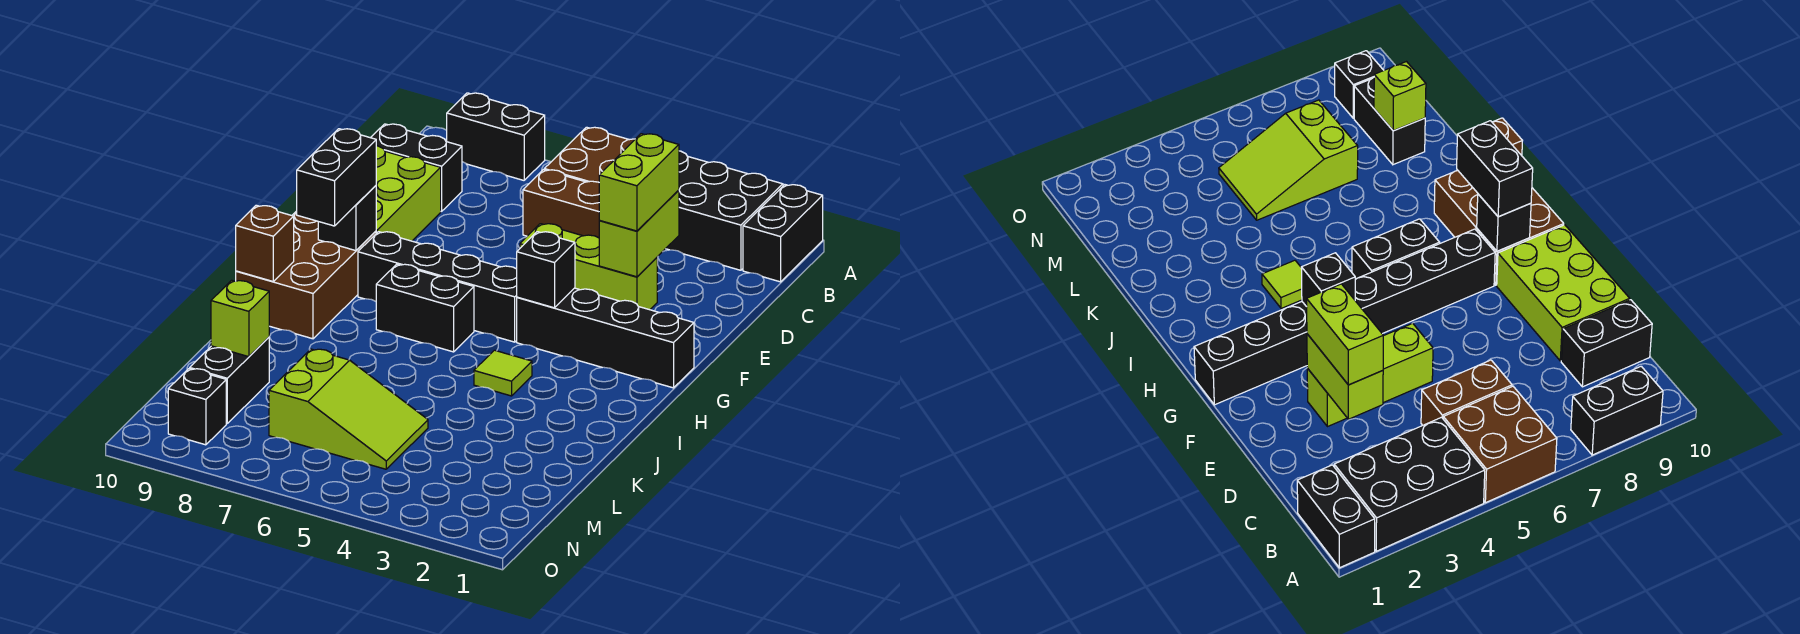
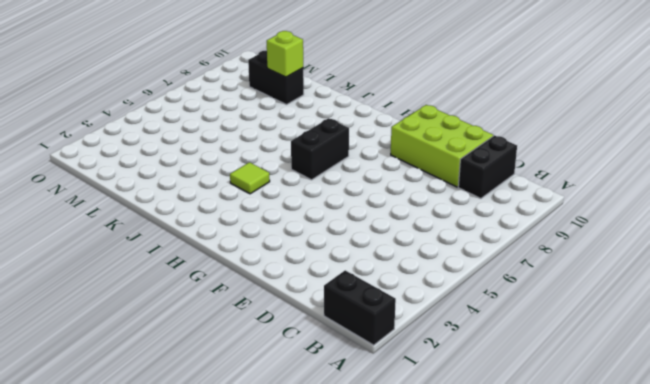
none -> black brick A2:B4 level 1
none -> brown brick A5:B6 level 1
none -> black brick A8:A9 level 1

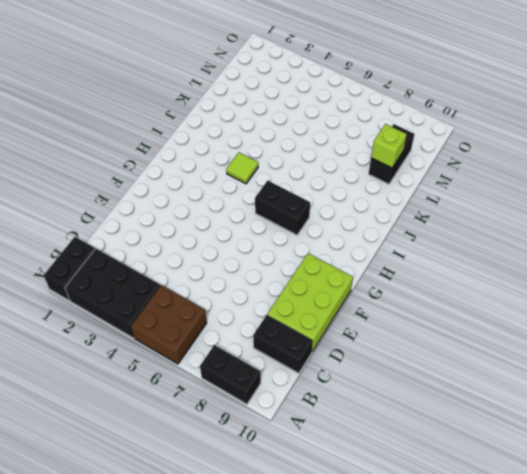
none -> brown brick C5:C6 level 1
none -> lime brick E3:E5 level 1
none -> black brick G1:G4 level 1

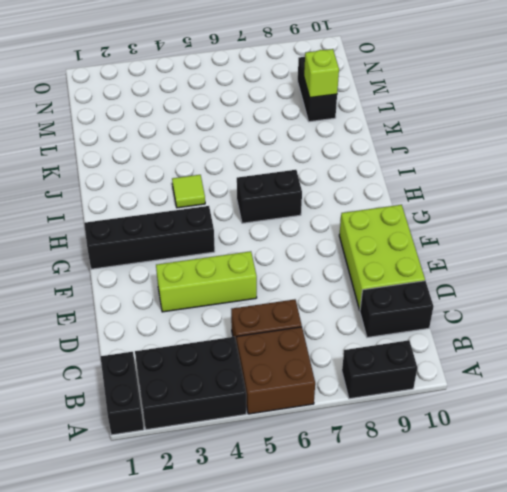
none -> black brick G5:G8 level 1
none -> brown brick G9:I10 level 1
none -> lime slope L5:M7 level 1 top 7

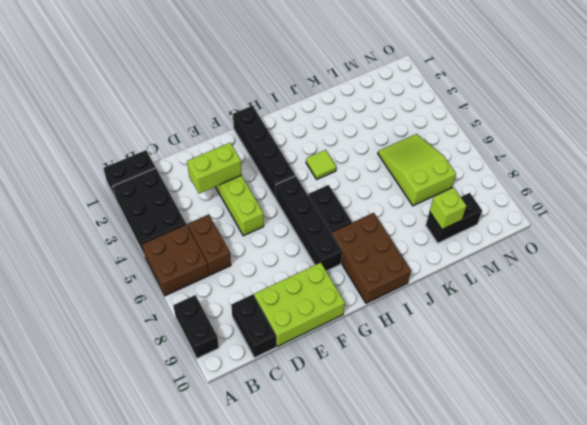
brown brick H8:I10 level 1 -> brown brick G9:I10 level 1
none -> black brick N9 level 1
none -> black brick G4 level 2
none -> black brick G9 level 2

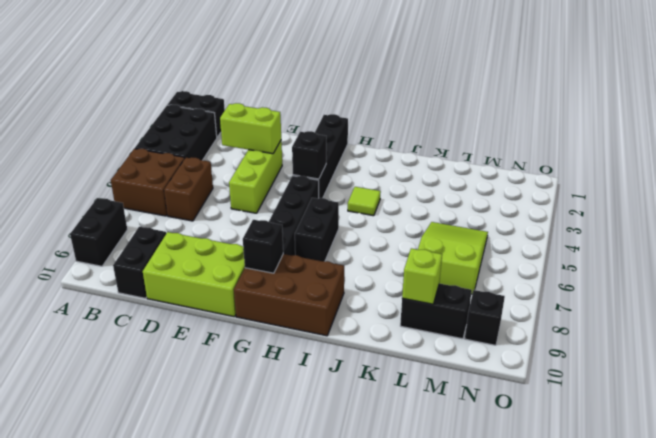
none -> brown brick I10 level 2
none -> lime brick D3:E3 level 3
none -> black brick G9:H9 level 3

